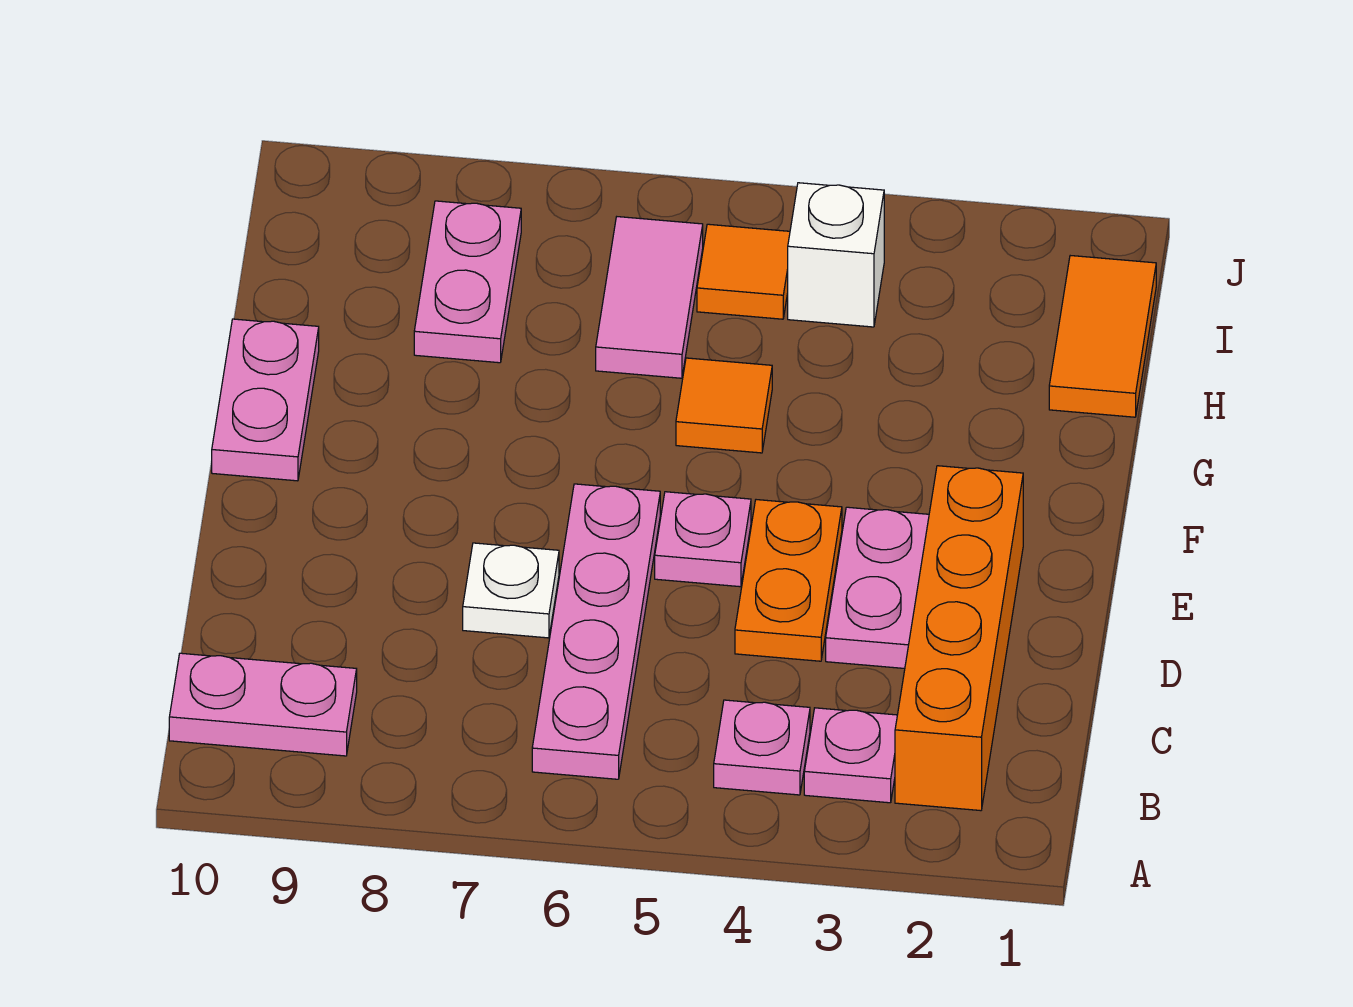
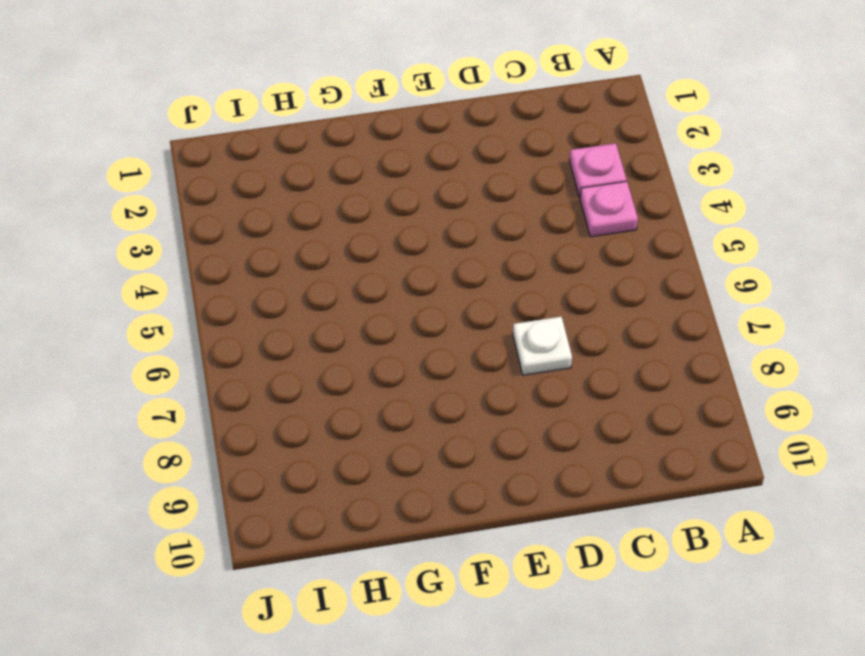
none -> orange brick B2:E2 level 1
none -> pink plate B6:E6 level 1
none -> pink plate B9:B10 level 1

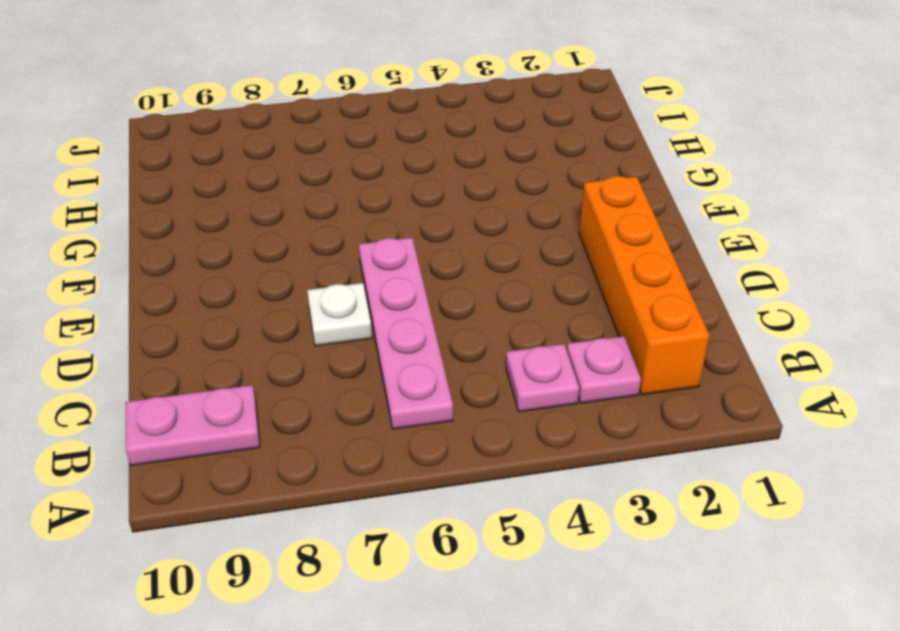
none -> pink plate D3:E3 level 1
none -> orange plate D4:E4 level 1
none -> pink plate E5 level 1

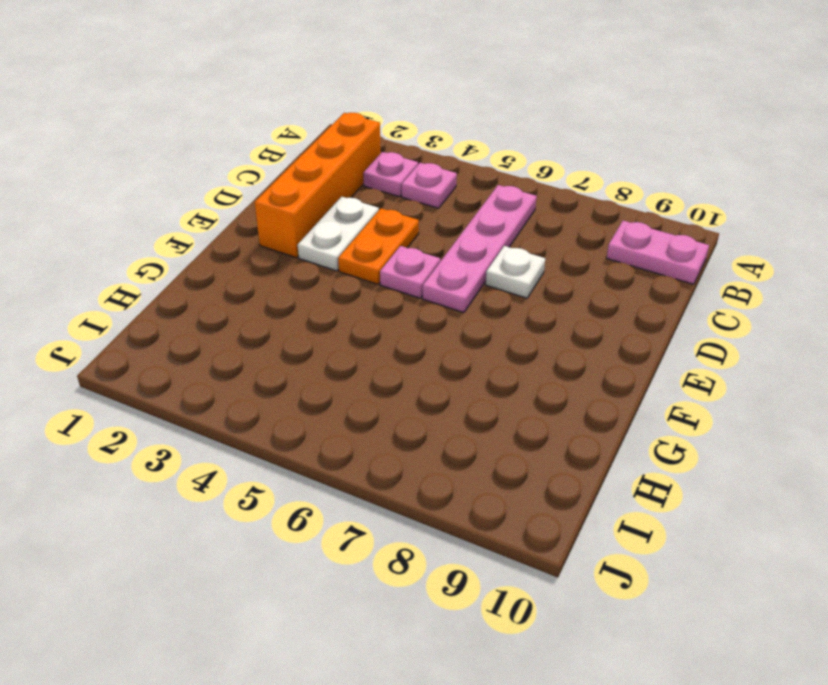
white plate D3:E3 level 1 -> pink plate D3:E3 level 1
none -> pink plate F10:G10 level 1
none -> orange tile G5 level 1
none -> orange tile H1:I1 level 1

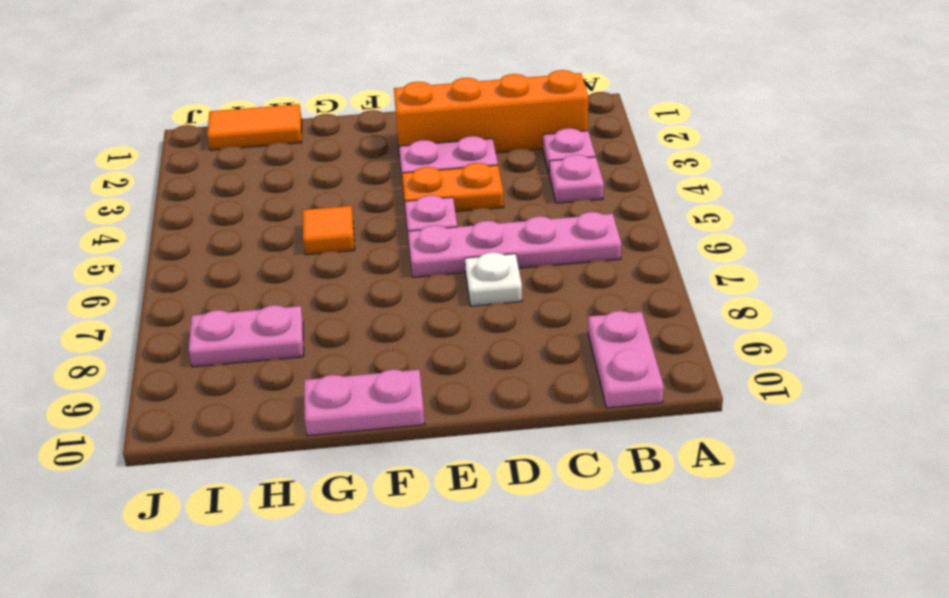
none -> pink tile H6:I6 level 1
none -> white brick I4 level 1
none -> orange tile I5 level 1

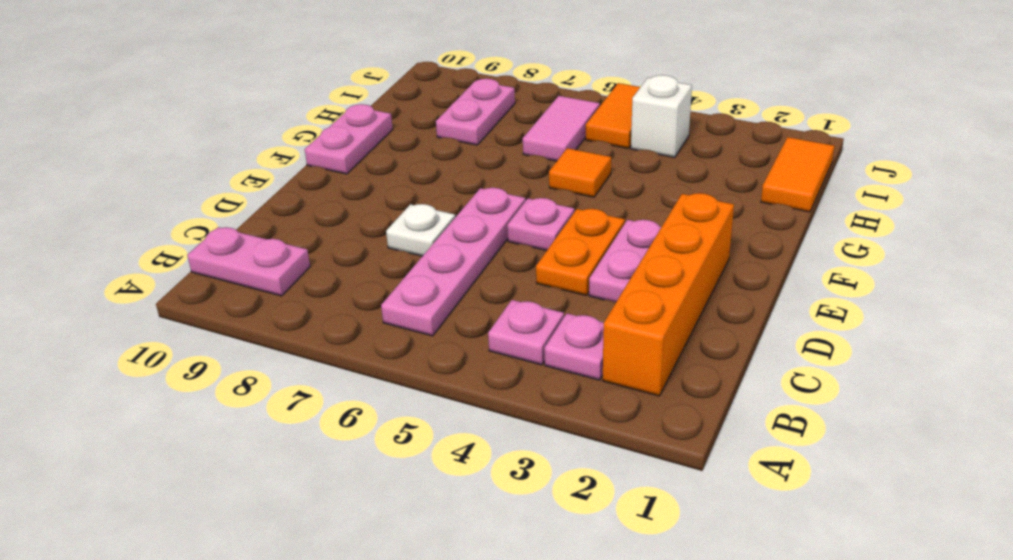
orange tile I5:J5 level 1 -> orange tile I5 level 1

